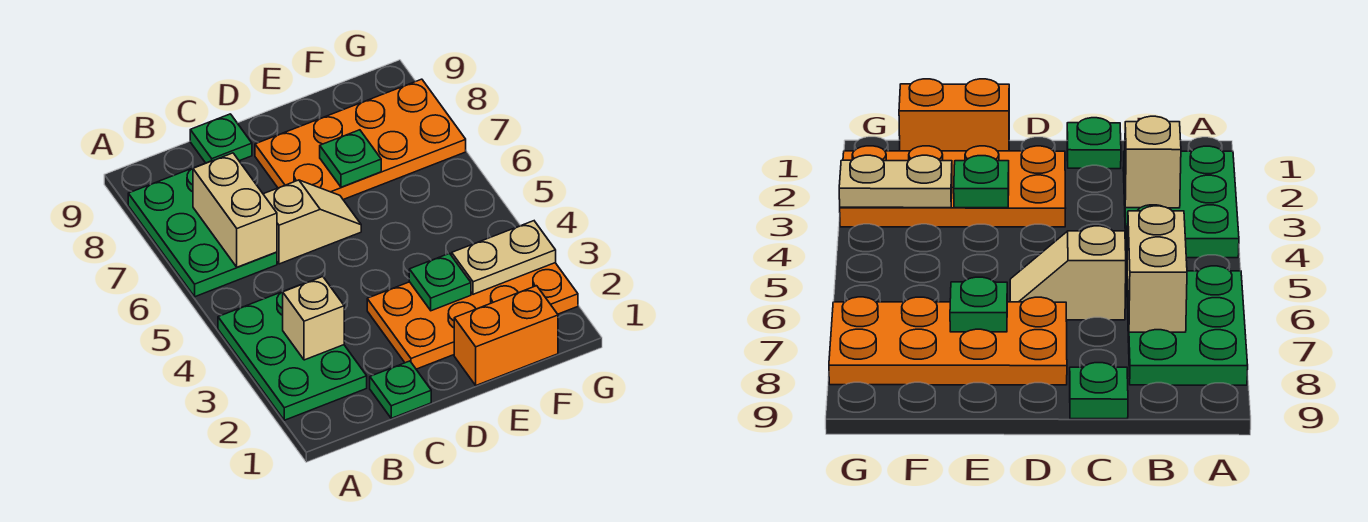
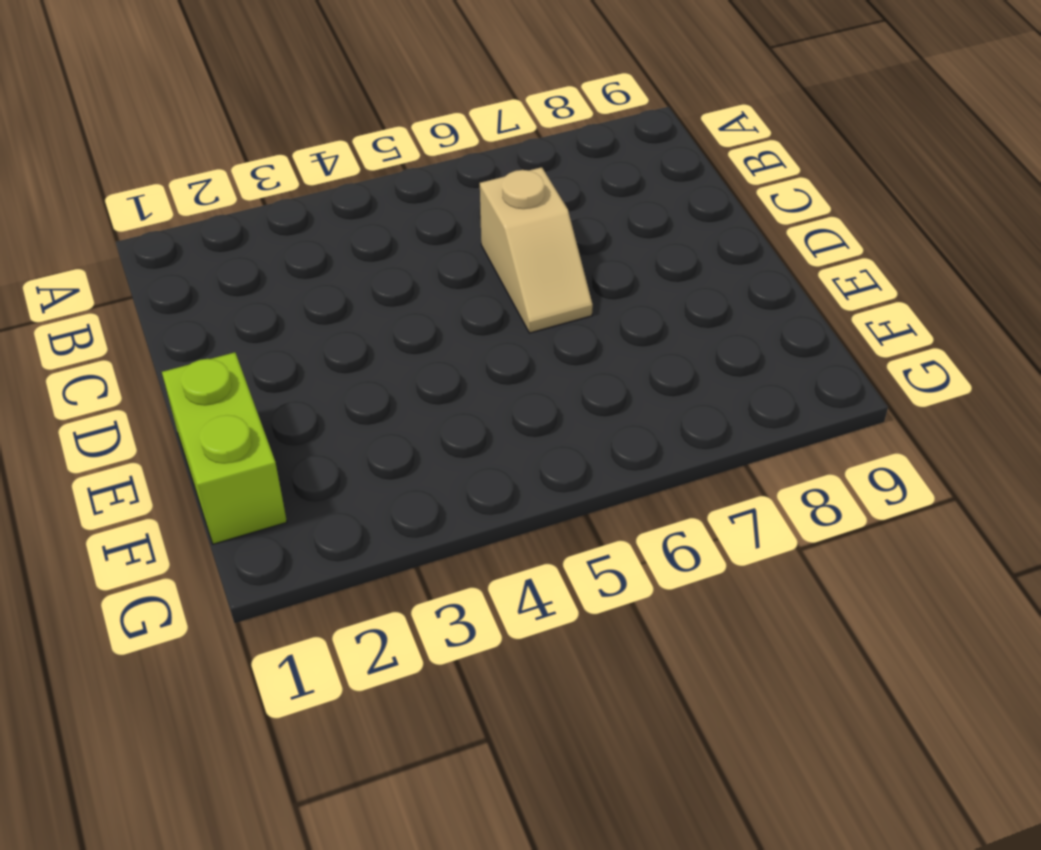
lime brick E1:F1 level 1 -> orange brick E1:F1 level 1
none -> green plate A2:B4 level 1
none -> green plate A6:B8 level 1
none -> green plate C1 level 1

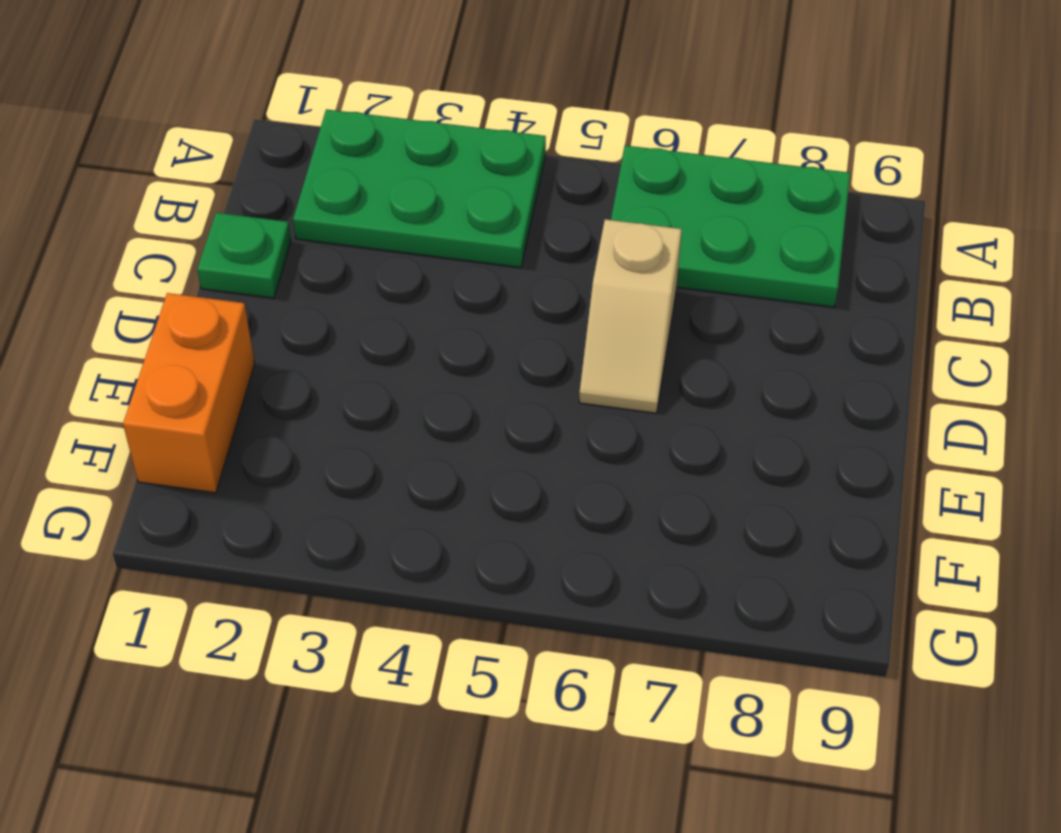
none -> green plate C9 level 1
none -> orange plate D2:G3 level 1
none -> orange plate D7:G8 level 1

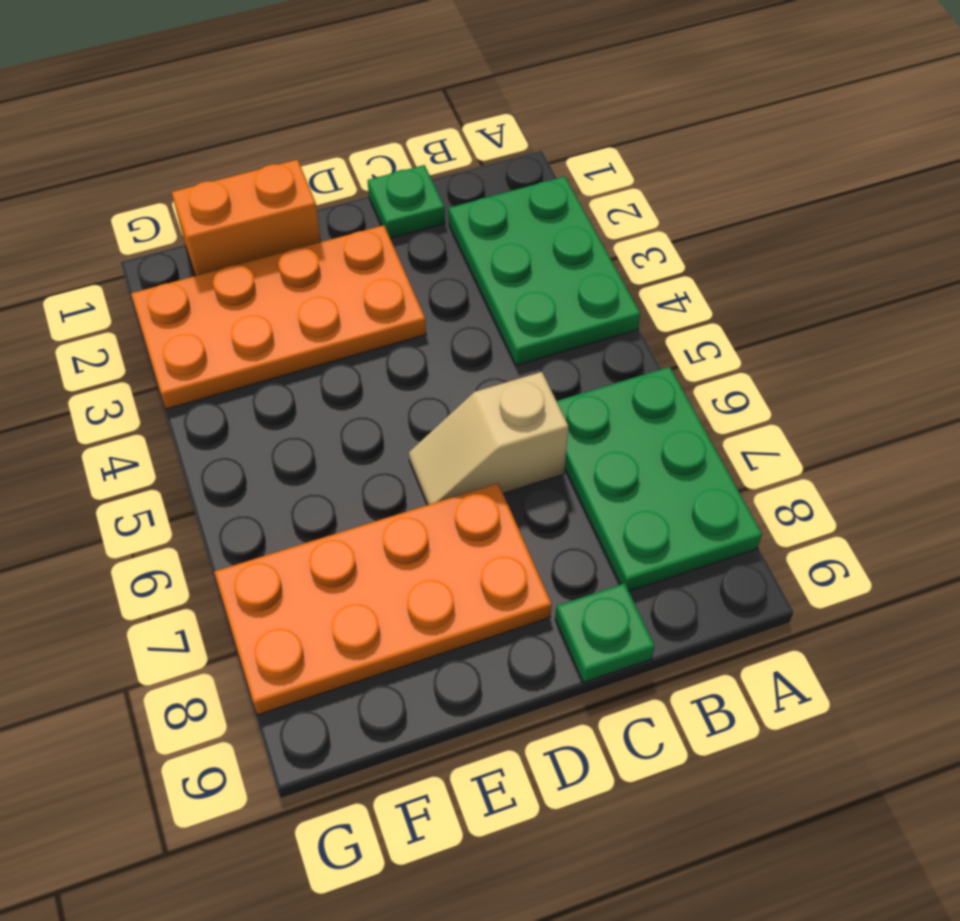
none -> tan brick B3 level 2
none -> tan brick B6:B7 level 2
none -> green plate E3 level 2

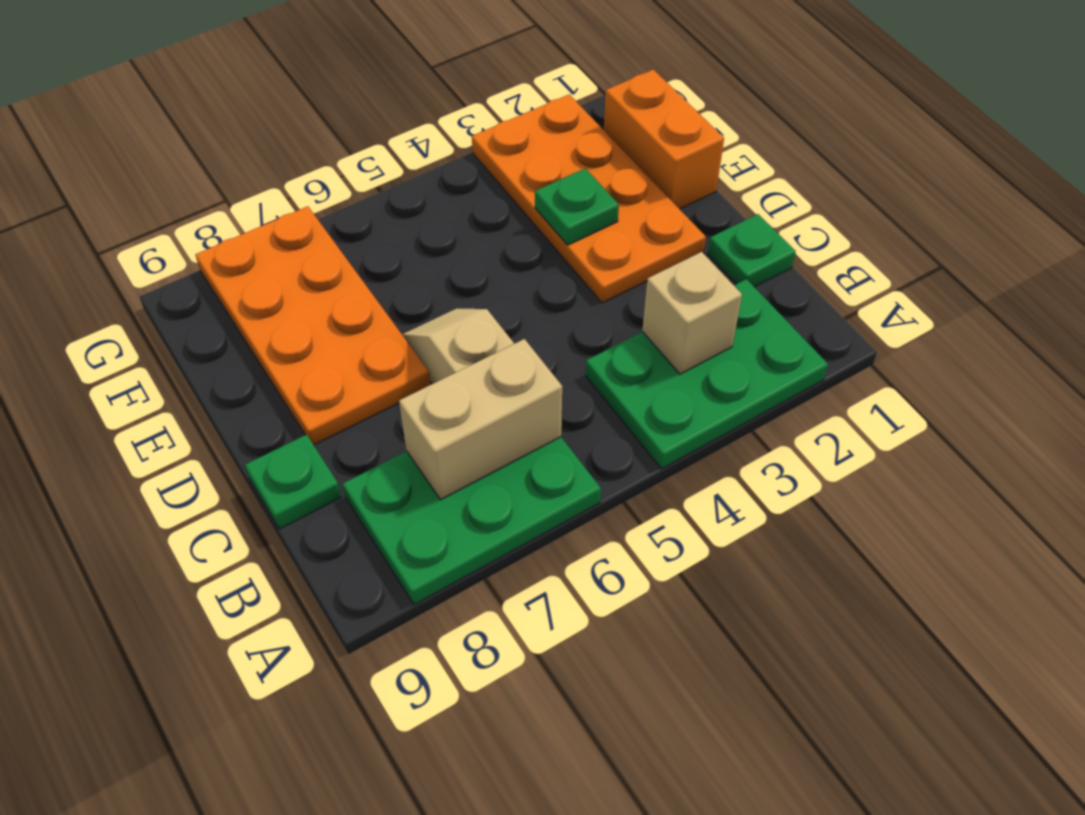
none -> green plate E7 level 2
none -> tan plate F3:G3 level 2

